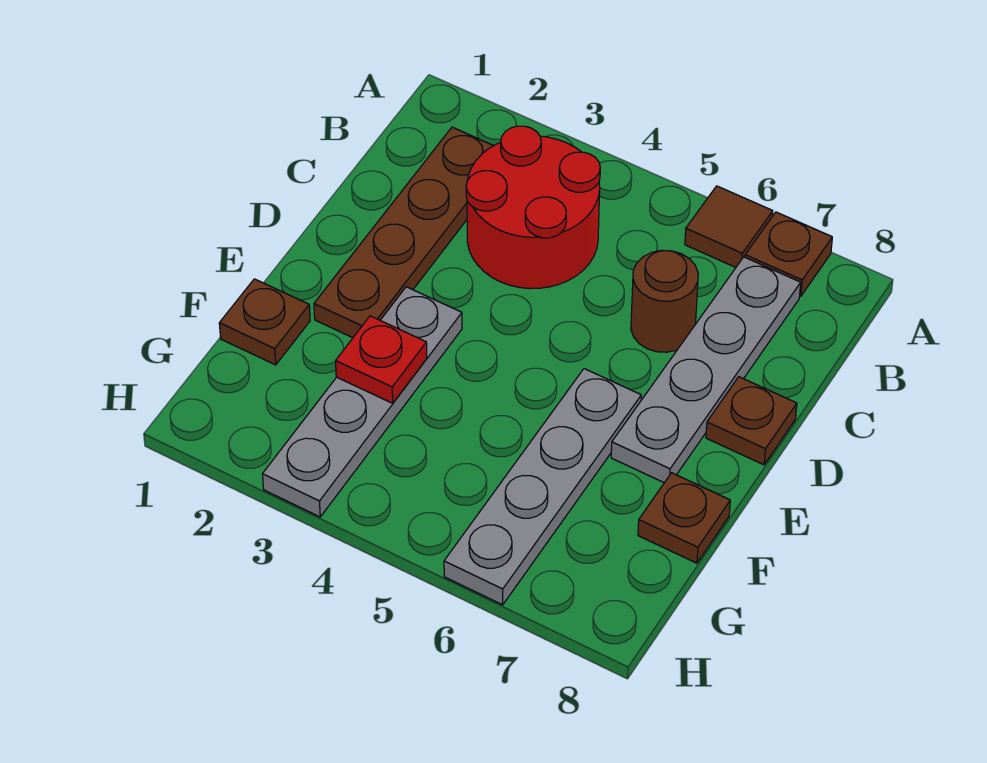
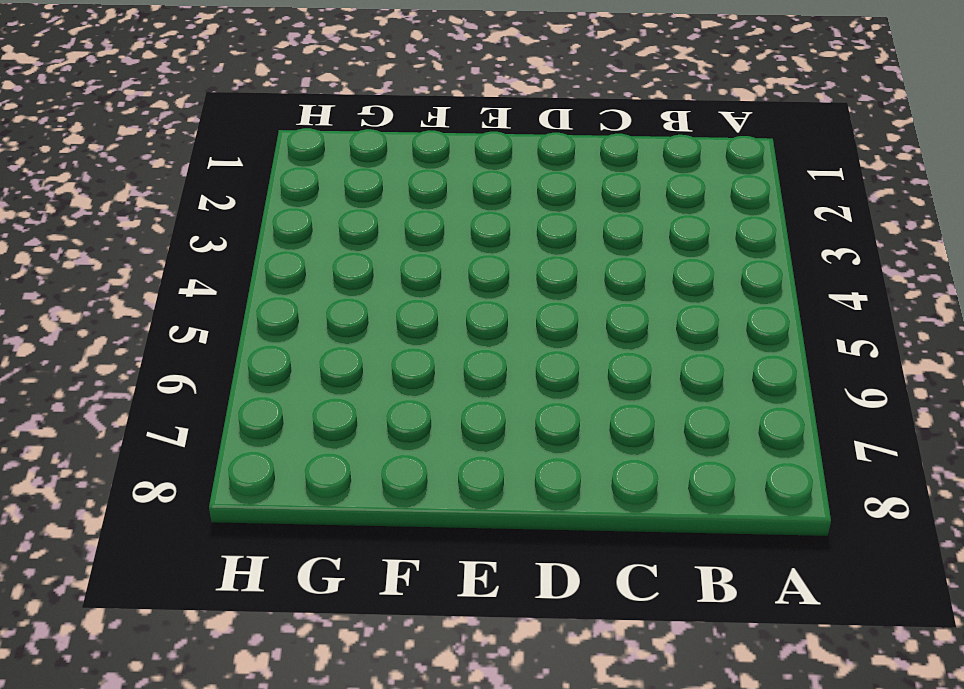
none -> brown tile A6 level 1
none -> brown plate A7 level 1
none -> brown plate B2:E2 level 1

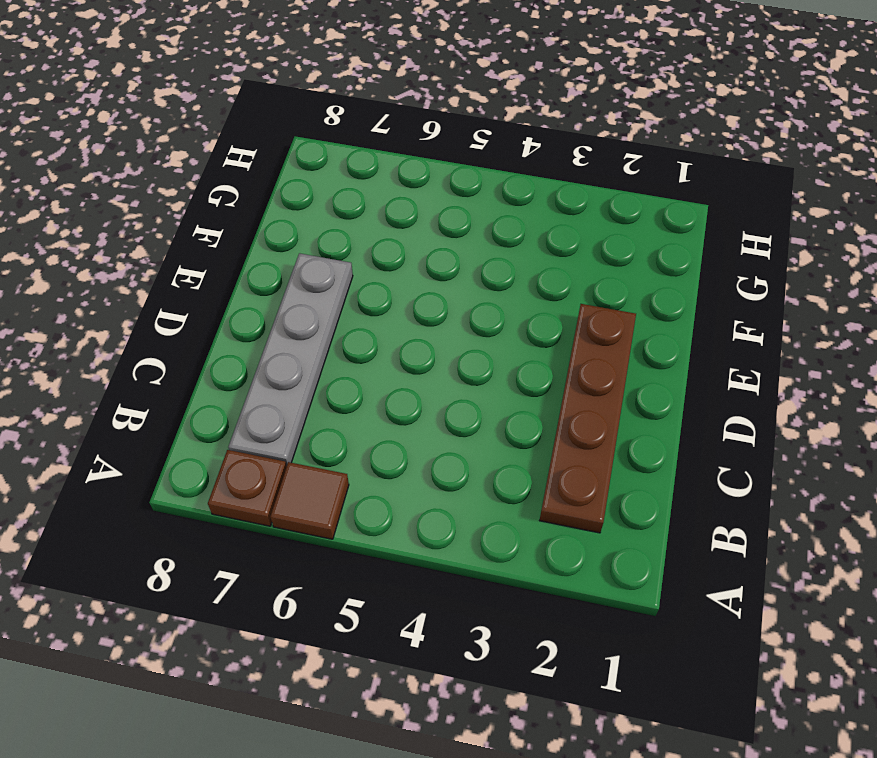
none -> red round brick B3:C4 level 1
none -> brown round brick C6 level 1
none -> brown plate D8 level 1

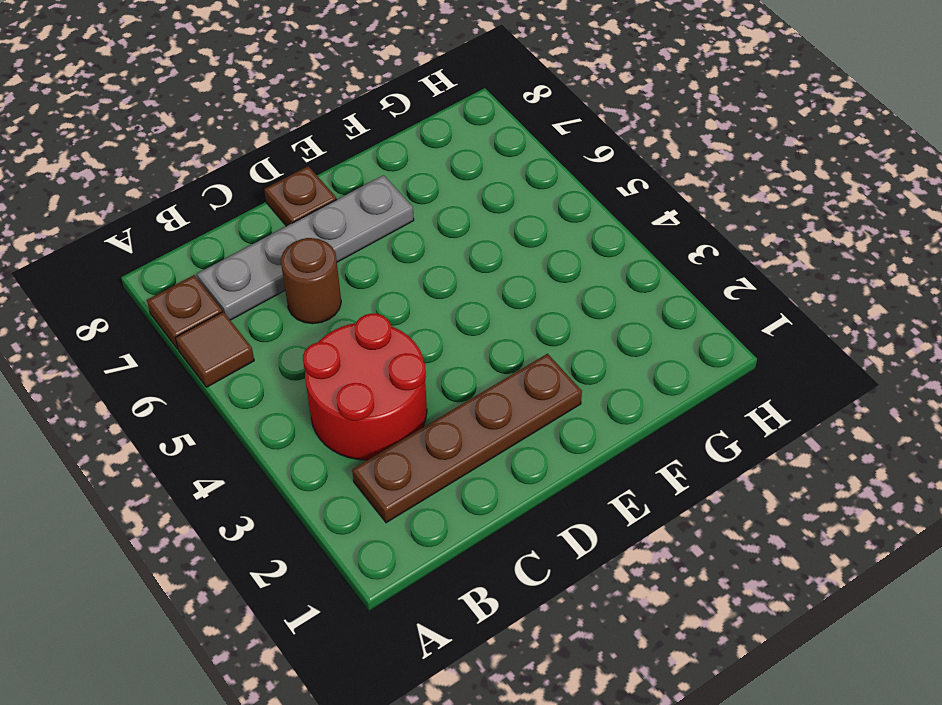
none -> grey plate E3:H3 level 1
none -> grey plate E6:H6 level 1
none -> brown plate F1 level 1

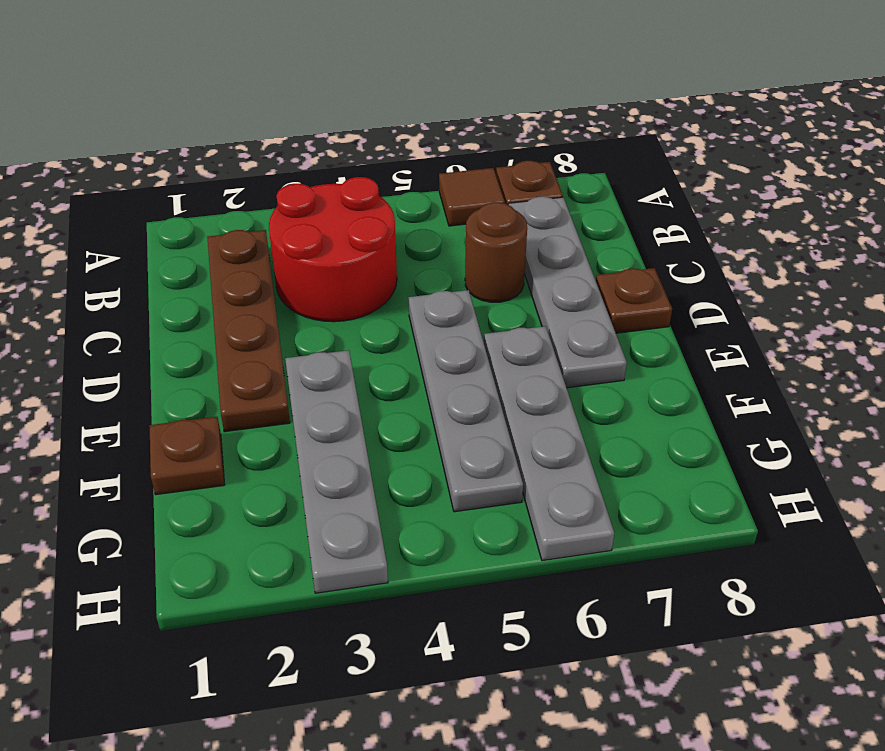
grey plate D5:G5 level 1 -> none
none -> brown plate F8 level 1
none -> red plate F3 level 2

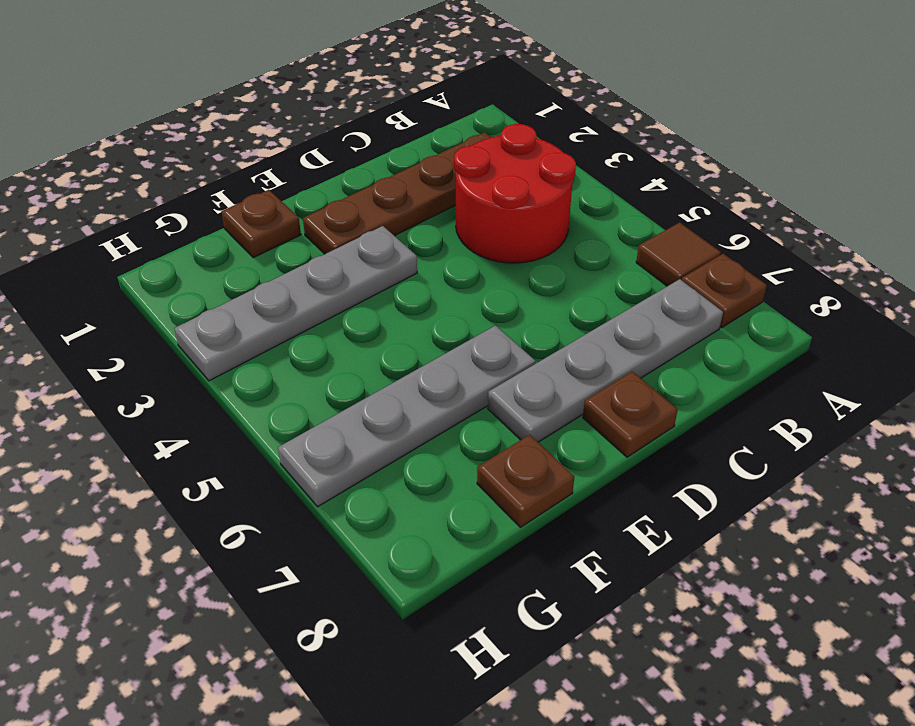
none -> brown round brick C6 level 1
none -> red plate F3 level 2

